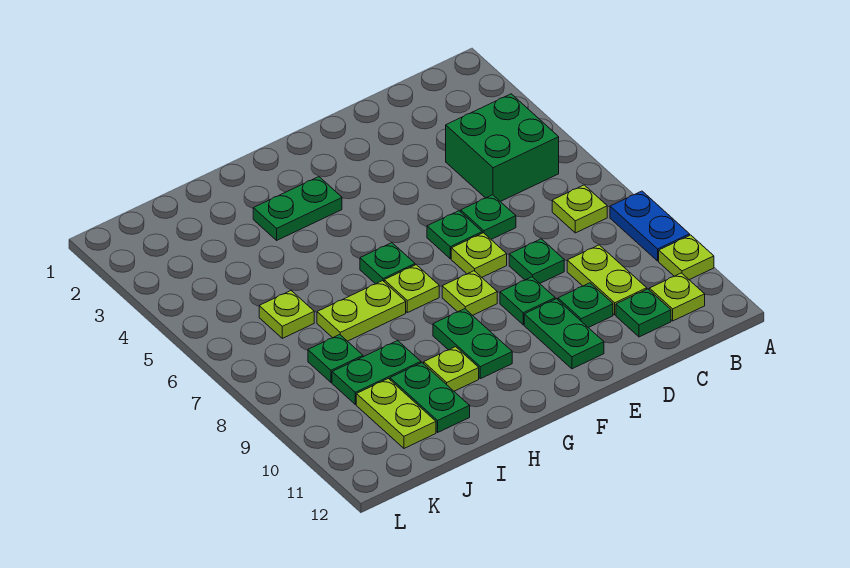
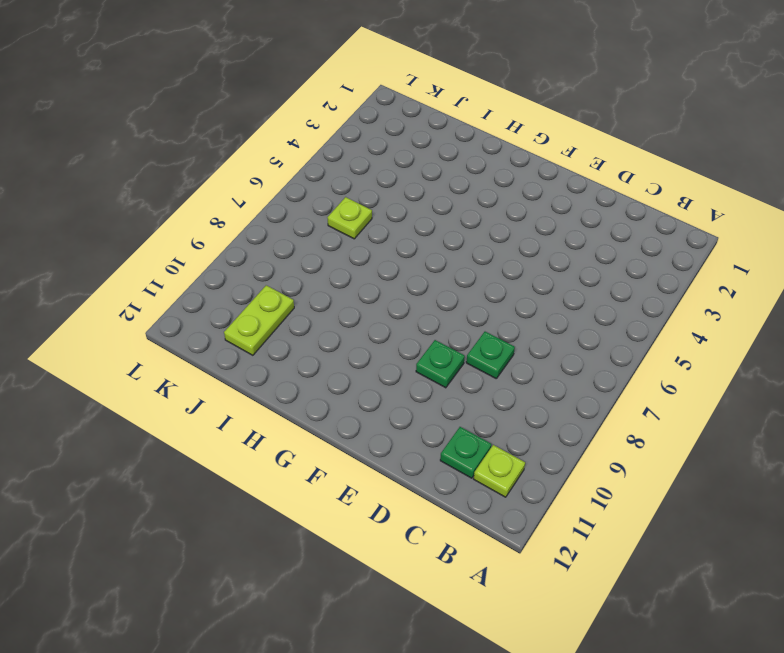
none -> blue plate A8:A9 level 1
none -> lime plate A10 level 1
none -> green brick B4:C5 level 1

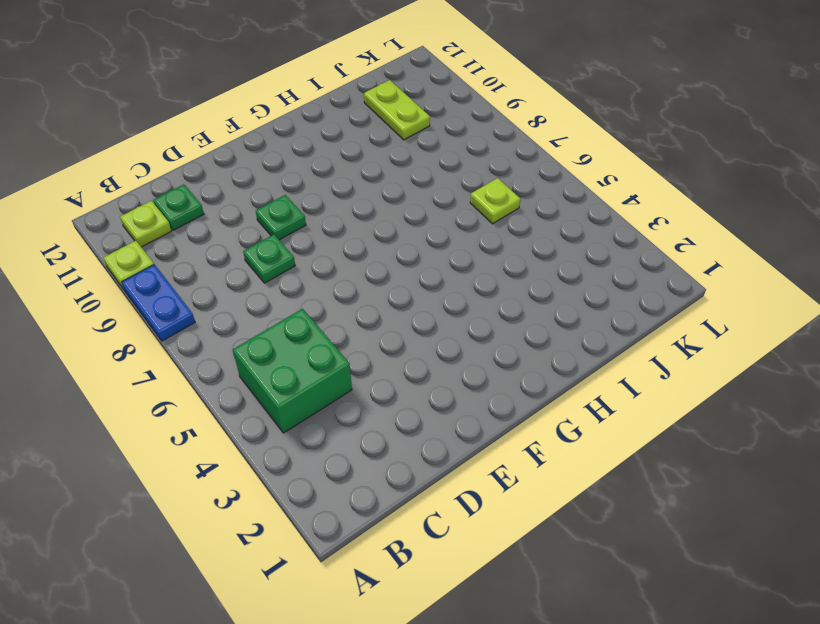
none -> lime plate B7 level 1
none -> lime plate C9:C10 level 1
none -> green plate D6 level 1

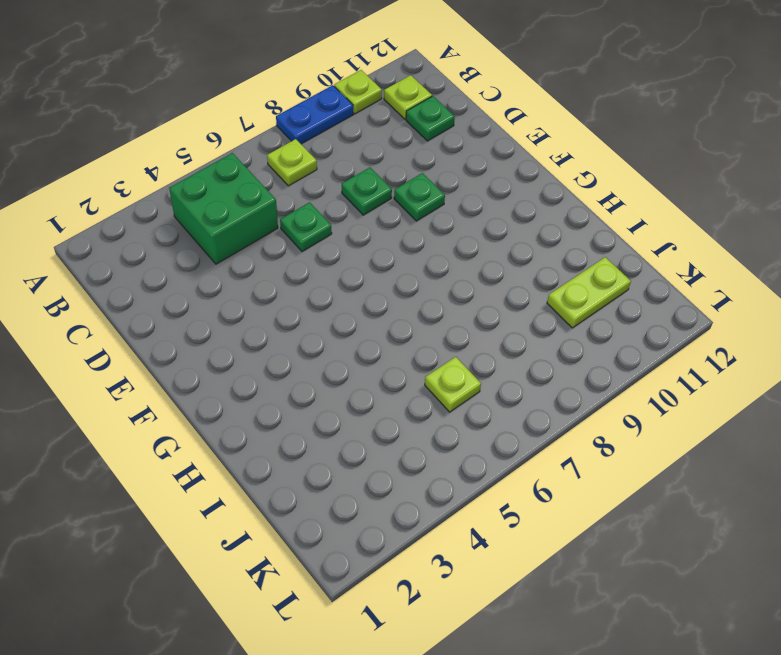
none -> lime plate C9:C10 level 1
none -> green plate D10 level 1
none -> green plate E6 level 1

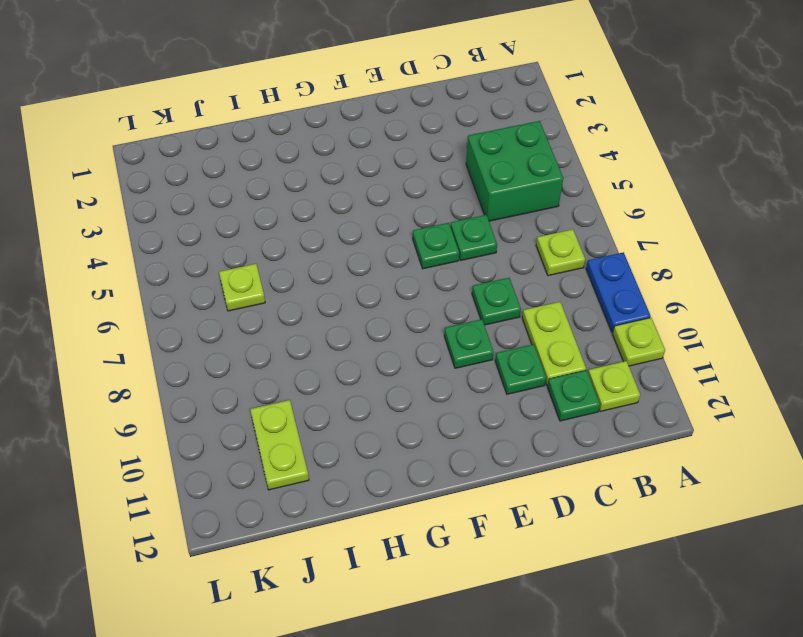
none -> lime plate E7 level 1
none -> green plate E10:E11 level 1
none -> lime plate F8 level 1

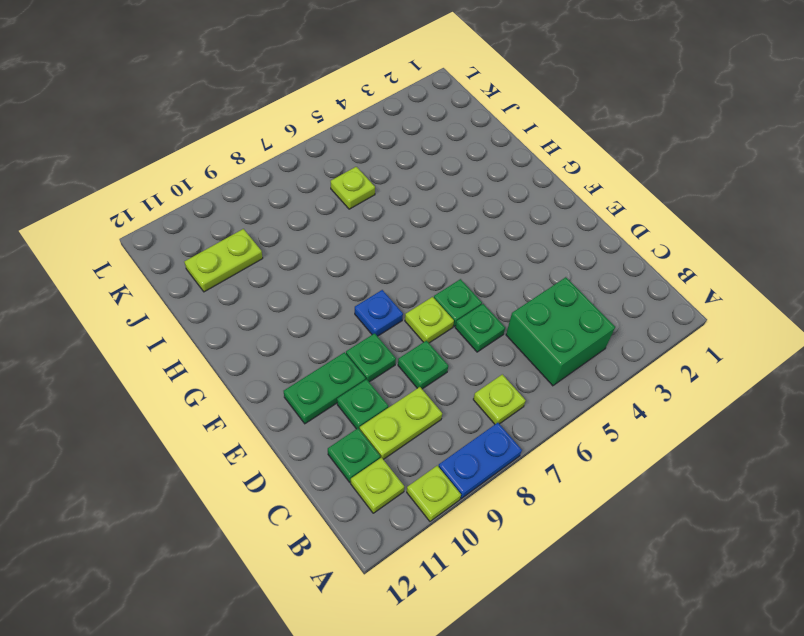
blue plate F8 level 1 -> lime plate F8 level 1
none -> green plate G3:H3 level 1
none -> green plate G6 level 1
none -> lime plate G7 level 1

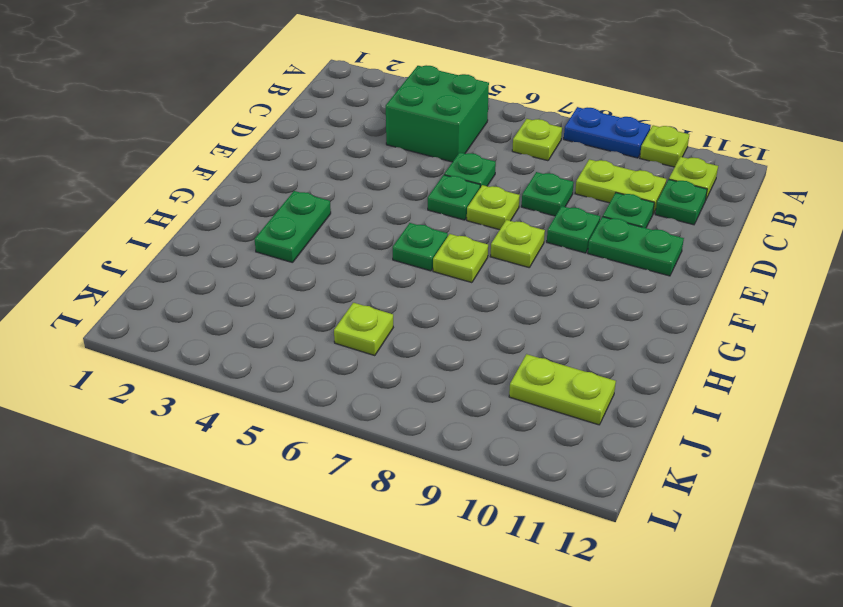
none -> green plate G9:G10 level 1
none -> lime plate H7:I7 level 1
none -> lime plate H10 level 1

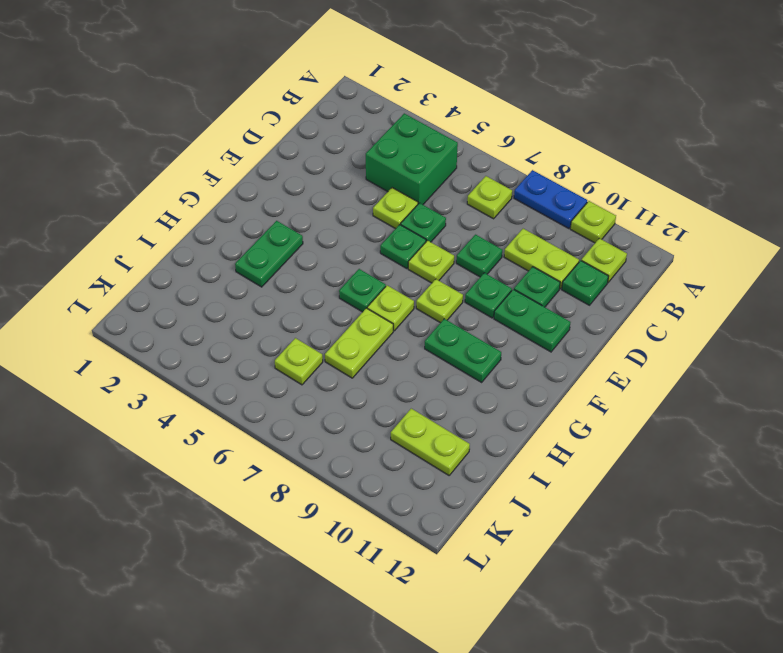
lime plate D5 level 1 -> lime plate H10 level 1
none -> green plate I9:J9 level 1
none -> green plate I10:I11 level 1
none -> green plate J8 level 1

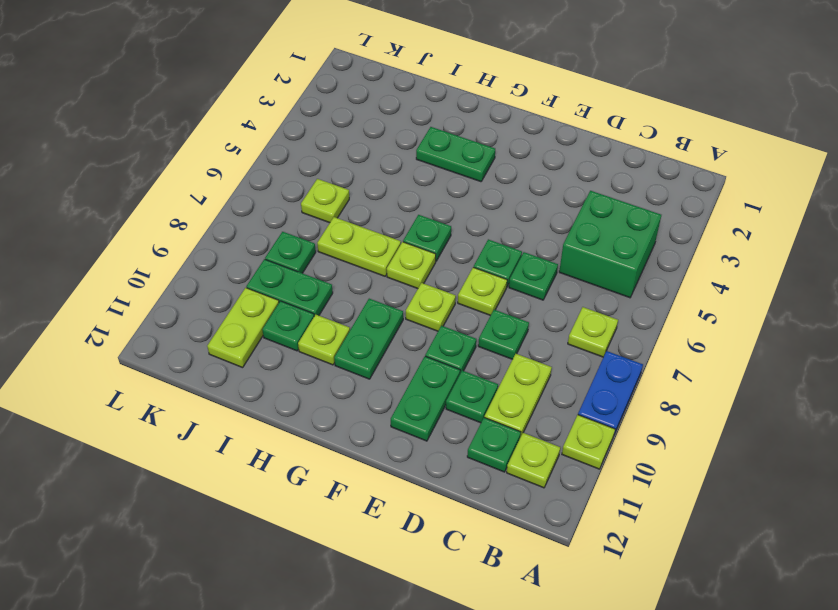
green plate I10 level 1 -> green plate I10:I11 level 1

